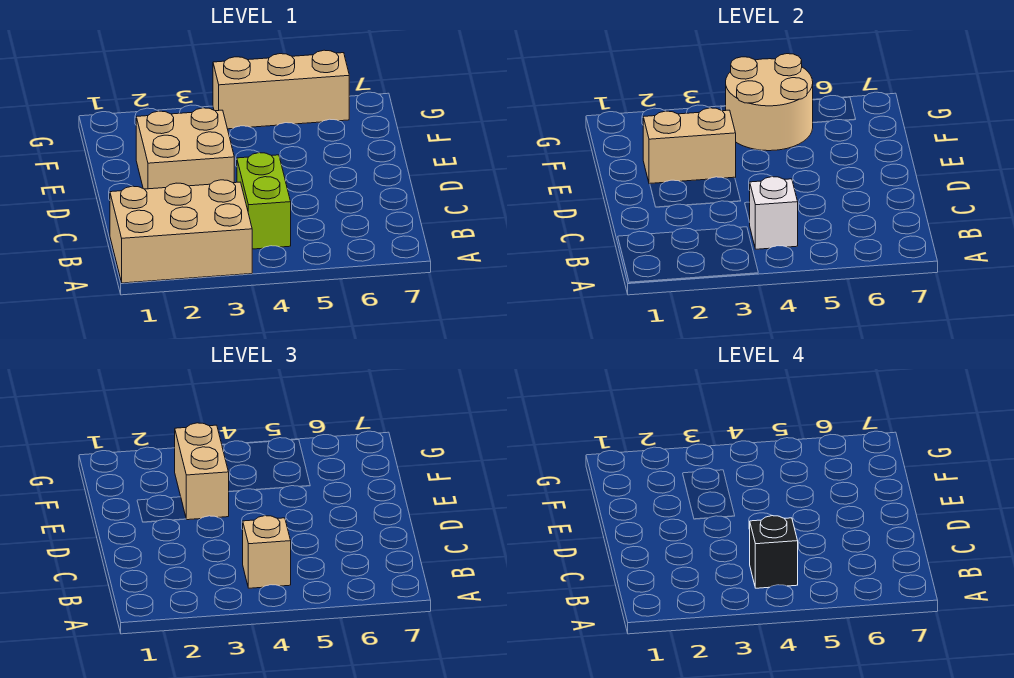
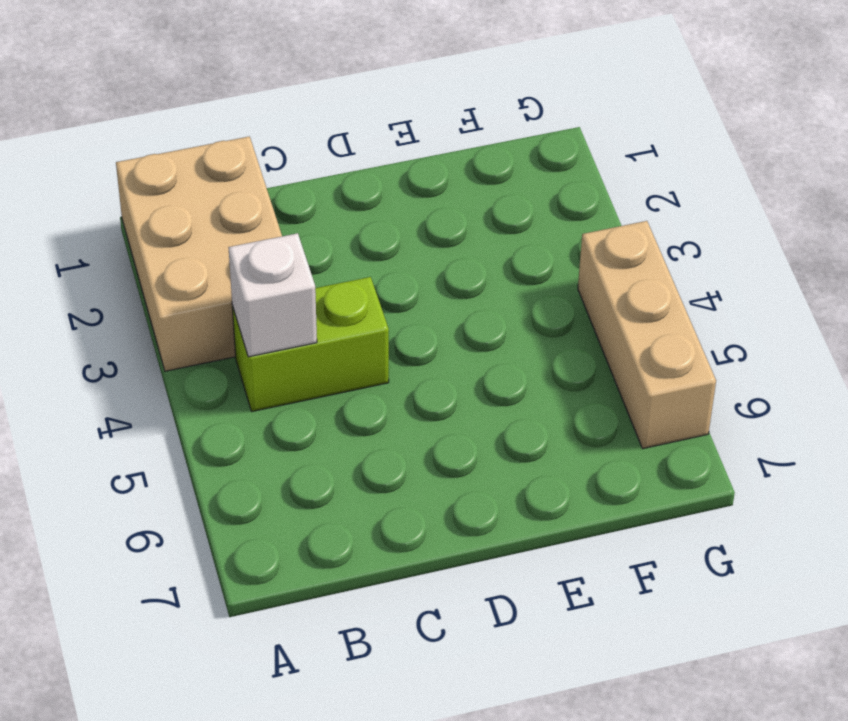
none -> tan brick D2:E3 level 1
none -> tan brick E2:E3 level 2

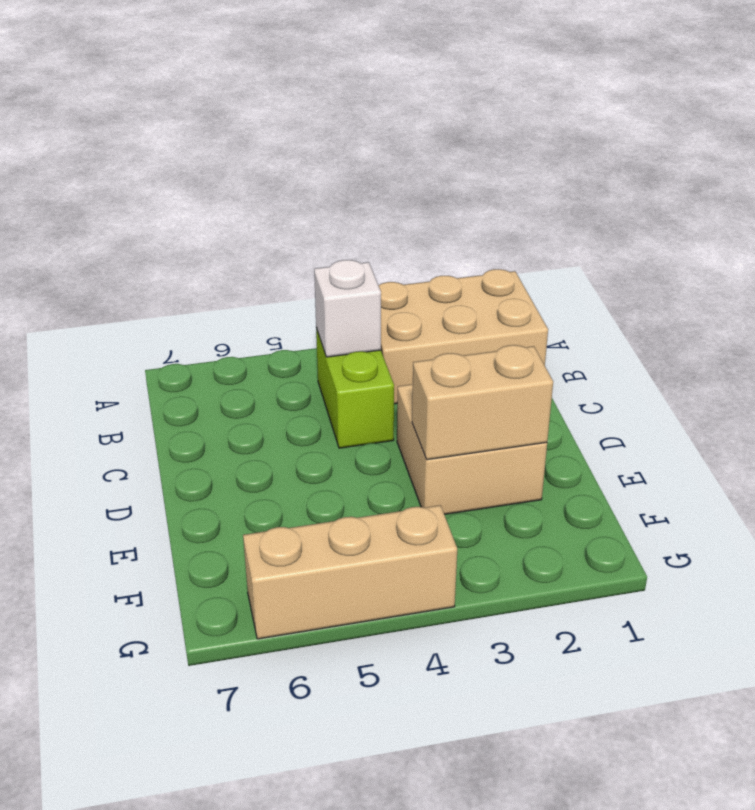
none -> tan round brick F4:G5 level 2
none -> tan brick B4 level 3

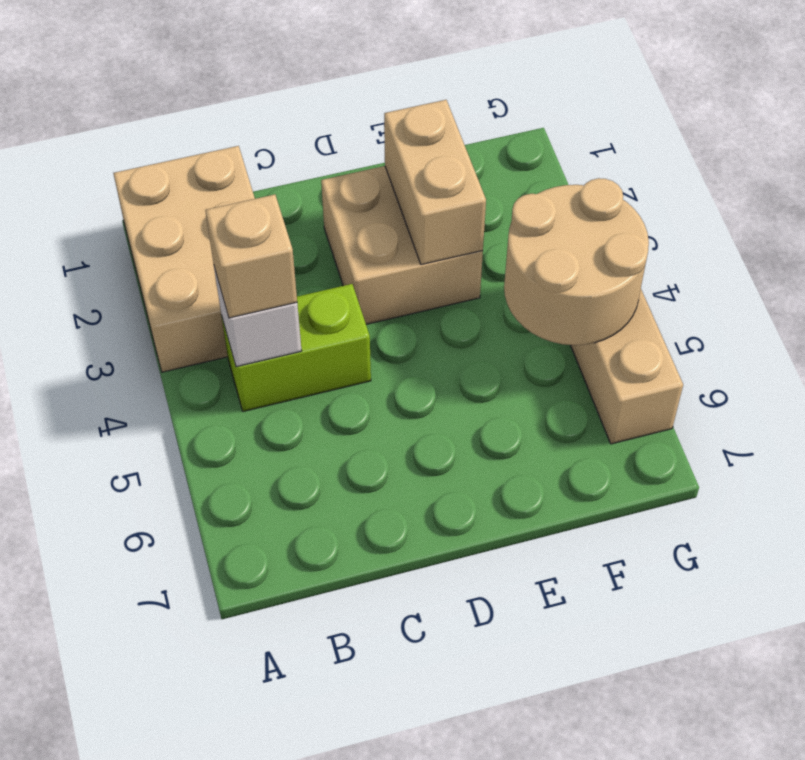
none -> tan brick E3:F3 level 3
none -> black brick B4 level 4

